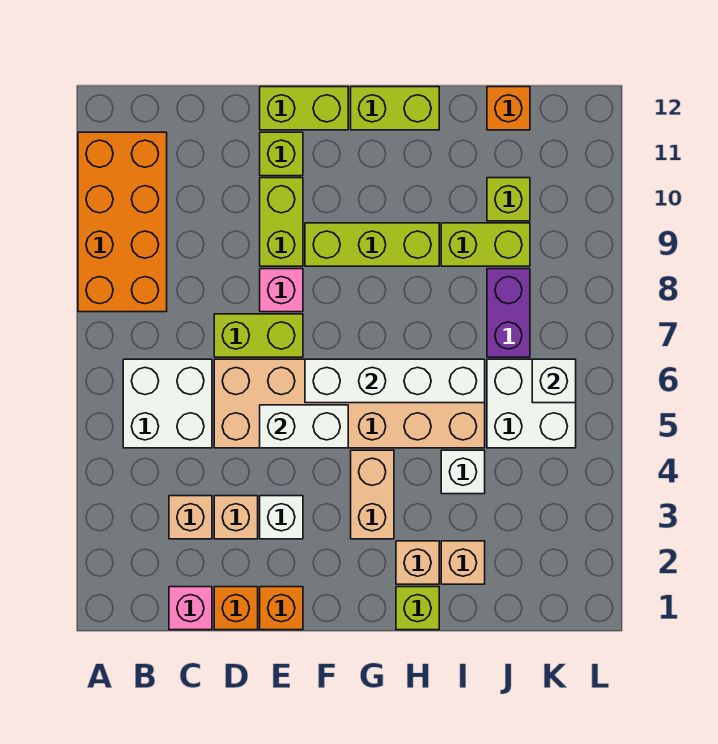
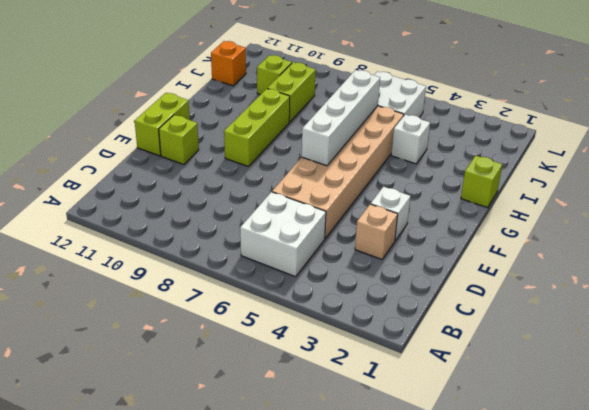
none -> orange brick A8:B11 level 1
none -> pink brick C1 level 1
none -> tan brick C3 level 1

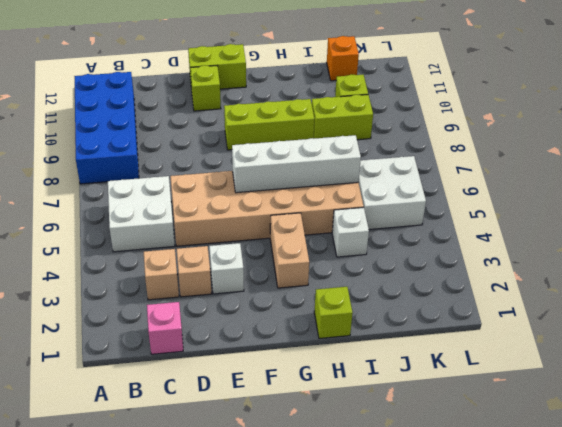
blue brick A8:B11 level 1 -> orange brick A8:B11 level 1
none -> orange brick D1 level 1
none -> lime brick D7:E7 level 1
none -> orange brick E1 level 1

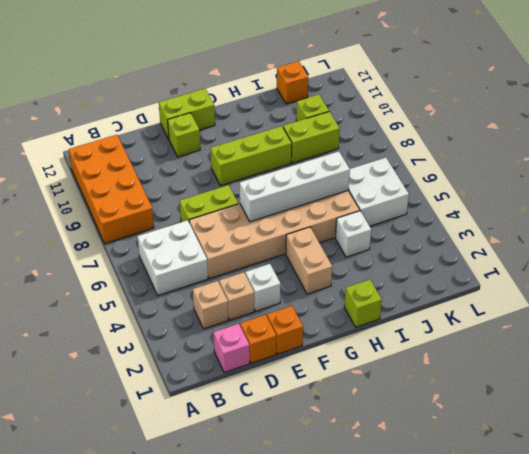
none -> pink brick E8 level 1
none -> lime brick E9:E10 level 1
none -> lime brick G12:H12 level 1

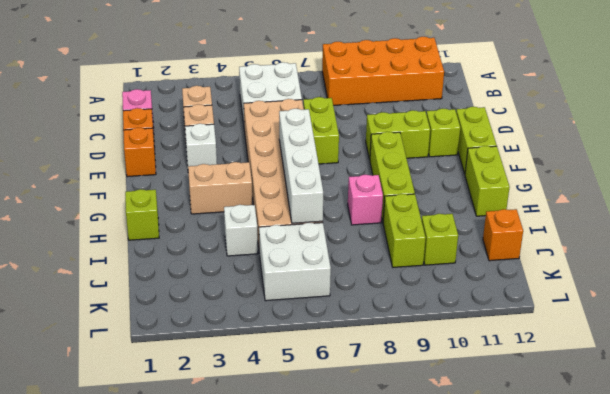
pink brick H8 level 1 -> pink brick E8 level 1
none -> tan brick H2 level 1
none -> tan brick I2 level 1
none -> purple brick J7:J8 level 1

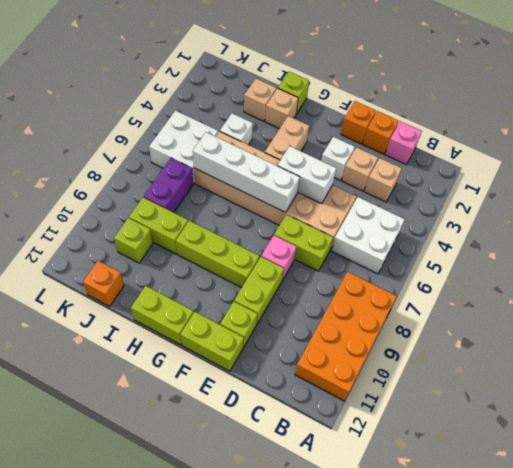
none -> white brick K6 level 2

